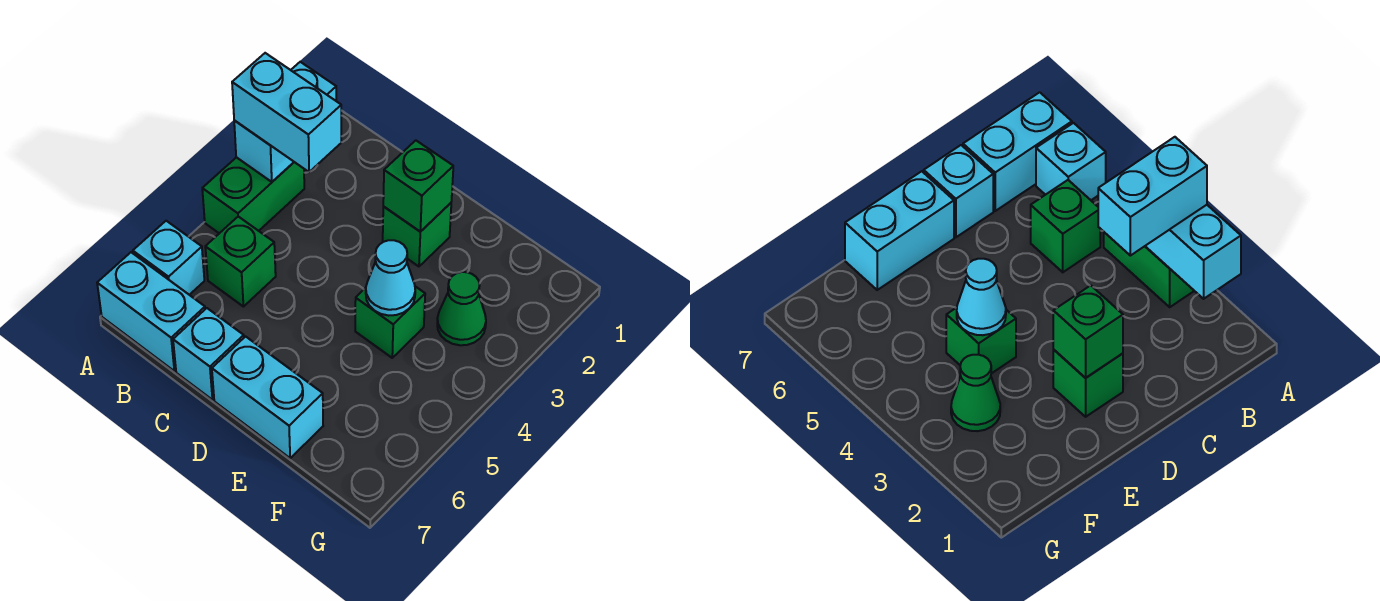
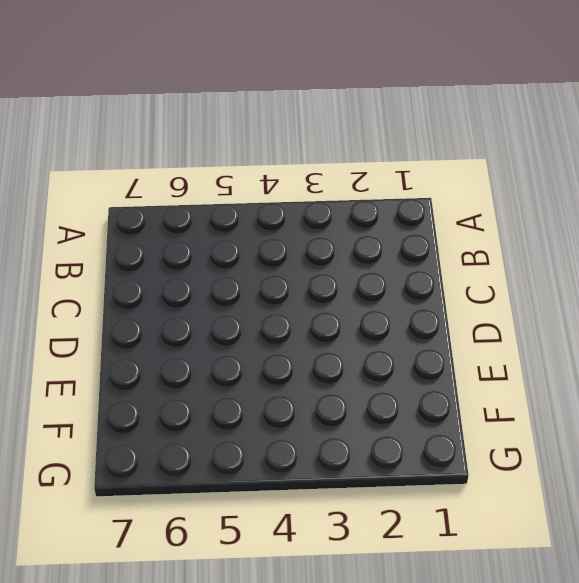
none -> green brick A3:A4 level 1
none -> cyan brick A6 level 1
none -> cyan brick A7:B7 level 1

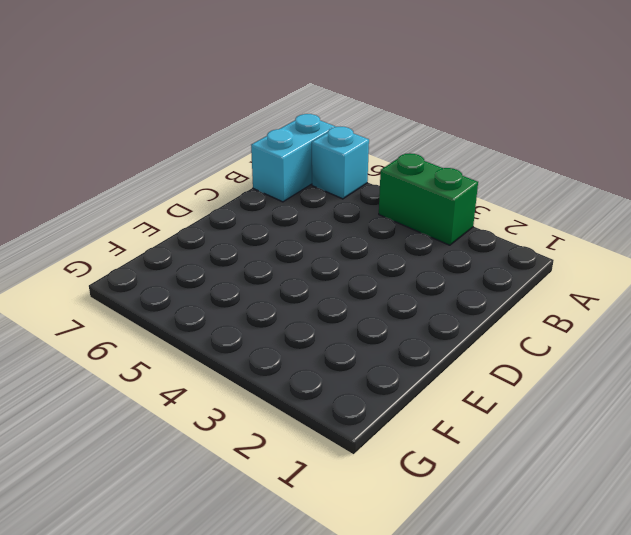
none -> green brick B5 level 1
none -> cyan brick C7 level 1
none -> green brick D2 level 1

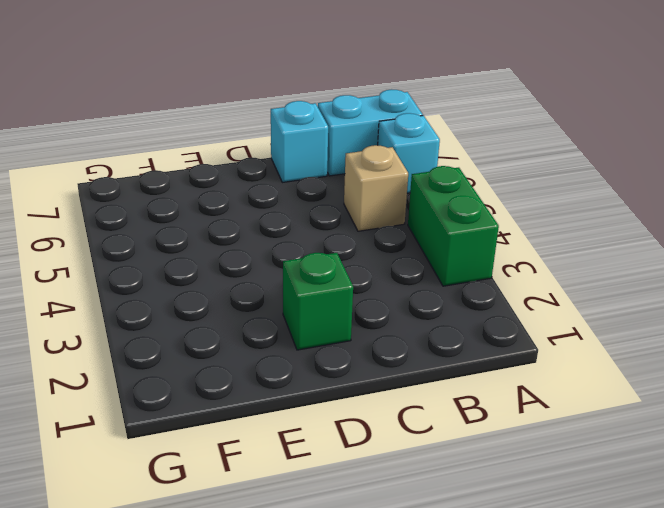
tan brick B5 level 1 -> green brick B5 level 1
none -> cyan brick D7:E7 level 1
none -> green brick E4 level 1
none -> green cone F3 level 1

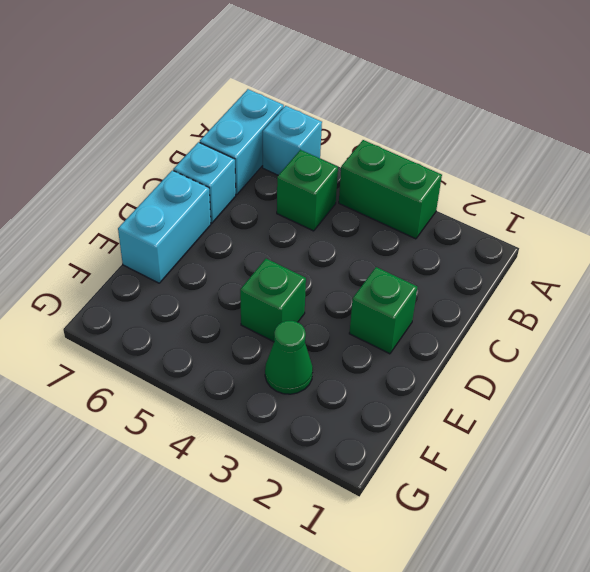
none -> cyan brick A2:A3 level 2
none -> green brick D2 level 2
none -> cyan cone E4 level 2

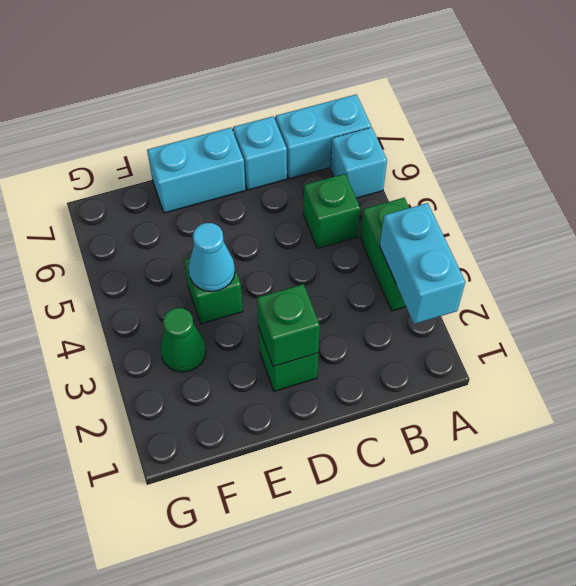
none -> cyan brick A3:B3 level 3

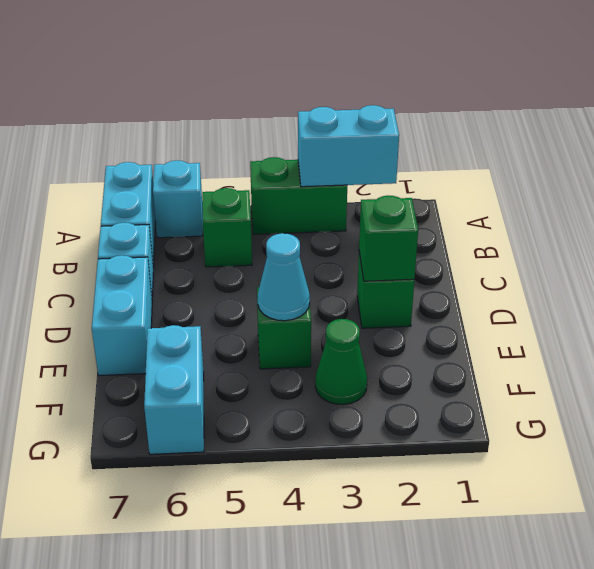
cyan brick F6:G6 level 1 -> cyan brick A3:B3 level 3

